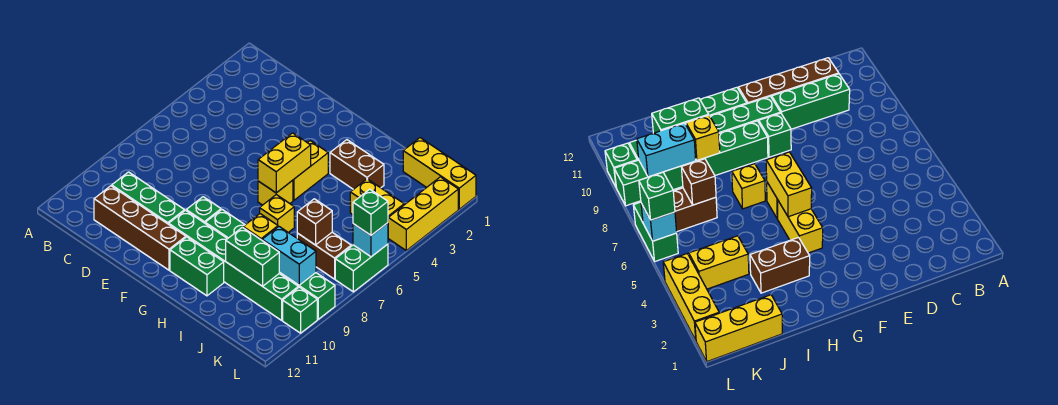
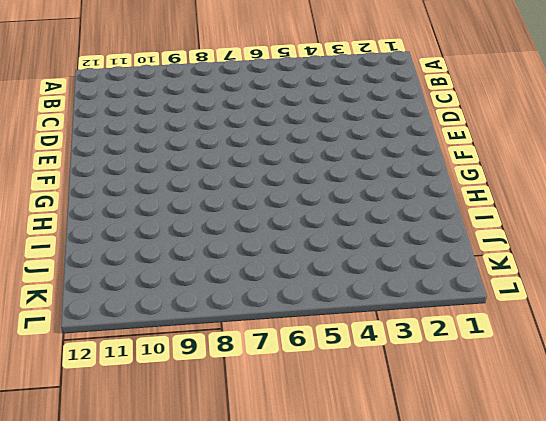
none -> green brick C10:E10 level 1
none -> brown brick C11:F11 level 1
none -> green brick F9 level 1

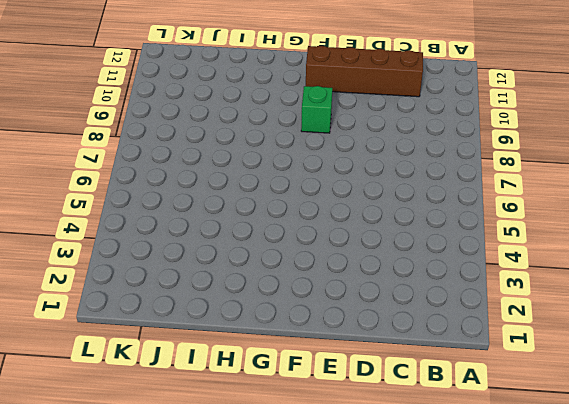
none -> green brick C10:E10 level 1
none -> green brick F10:K10 level 1
none -> yellow brick G4:G5 level 1

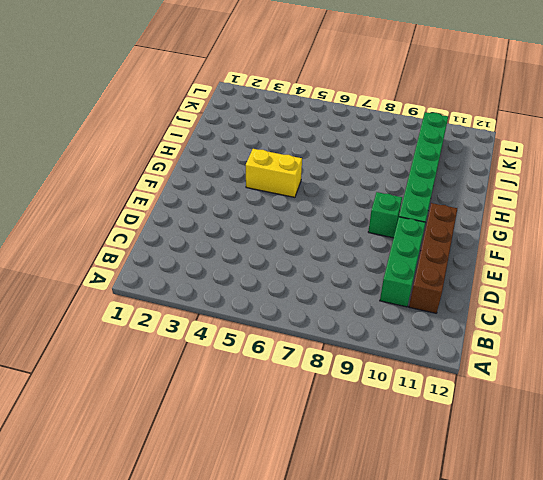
none -> yellow brick G6 level 1
none -> green brick G9:L9 level 1
none -> green brick G11:H11 level 1

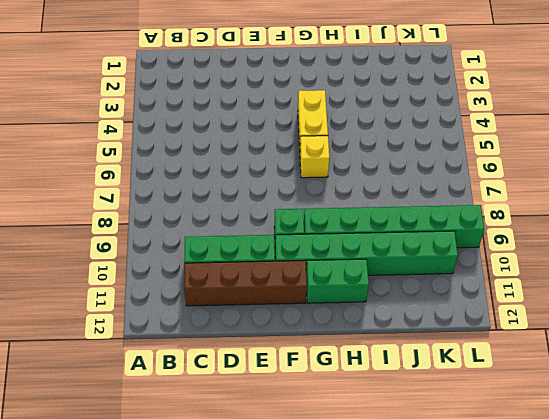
none -> brown brick H3:I3 level 1
none -> yellow brick H7 level 1
none -> yellow brick J1:L1 level 1

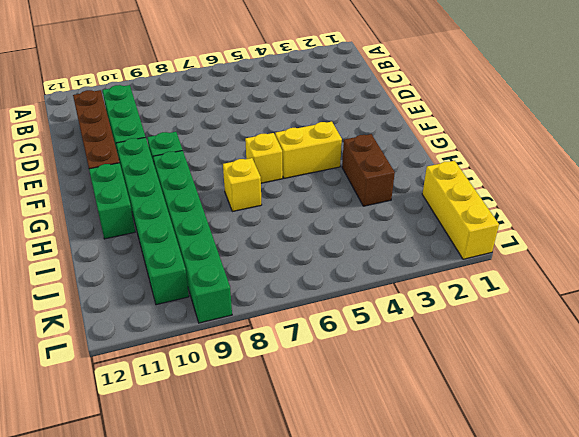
none -> yellow brick J4:K4 level 1
none -> brown brick J7:K7 level 1
none -> yellow brick L2:L4 level 1

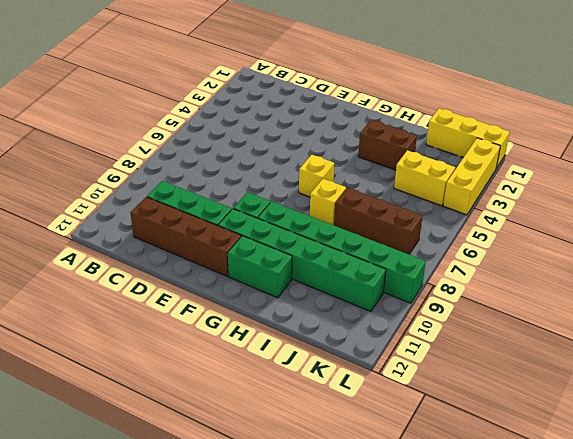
brown brick I7:K7 level 1 -> brown brick J7:K7 level 1
none -> yellow brick G4:G5 level 1
none -> green brick L6:L7 level 1
none -> green brick L10 level 1

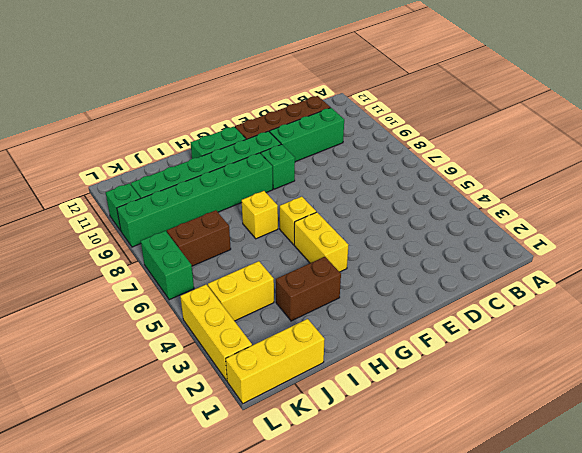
none -> yellow brick G5:G6 level 2
none -> yellow brick I9 level 2
none -> green brick I10:J10 level 2

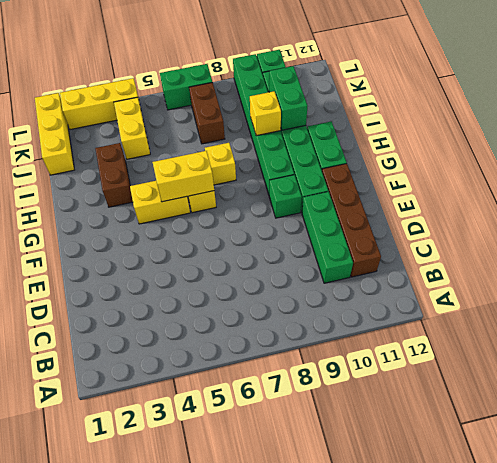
none -> brown brick J7 level 2
none -> cyan brick J9:K9 level 2
none -> cyan brick L6 level 2

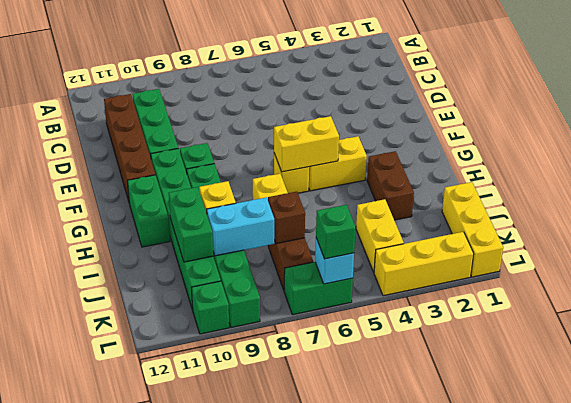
cyan brick J8:J9 level 2 -> cyan brick J9:K9 level 2

